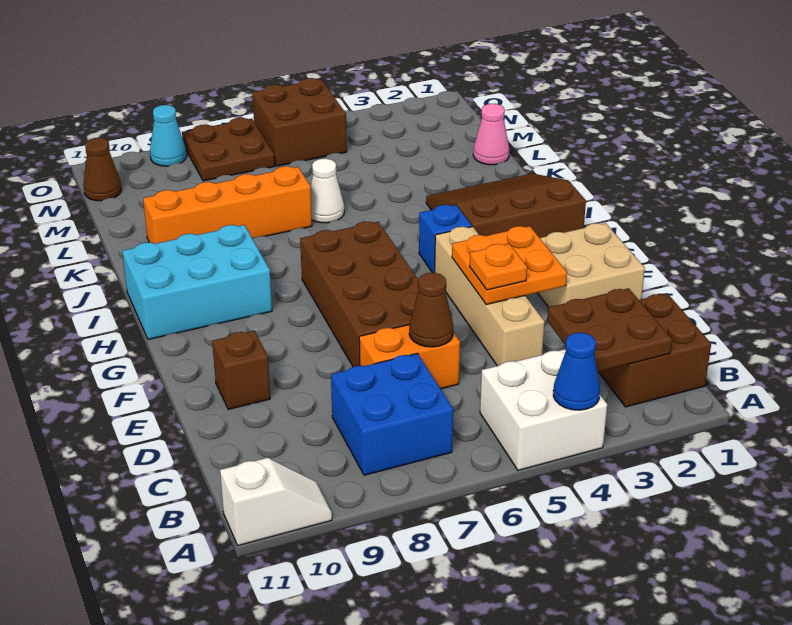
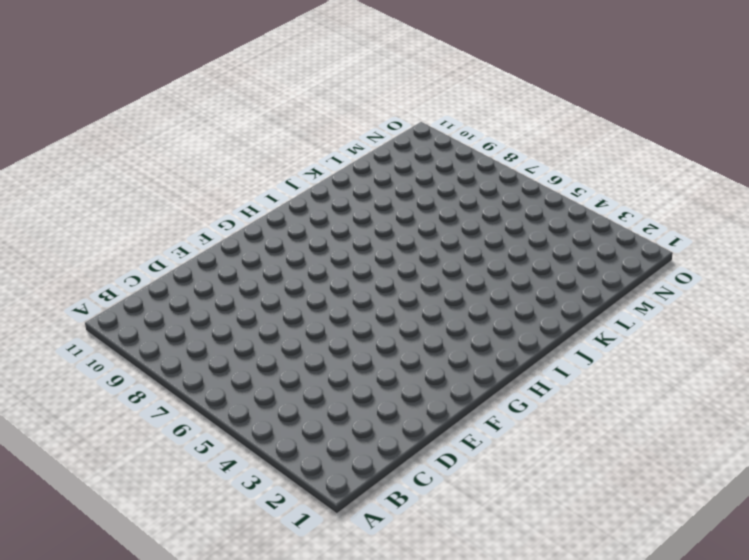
none -> white brick A4:B5 level 1
none -> white slope A10:A11 level 1 top 11
none -> brown brick B1:C2 level 1

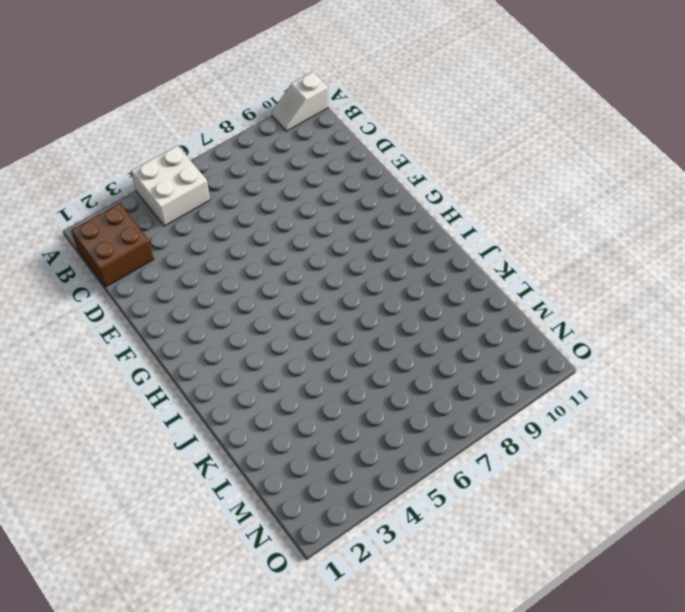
none -> blue brick B7:C8 level 1
none -> tan brick D4:G4 level 1
none -> orange brick D6:D7 level 1

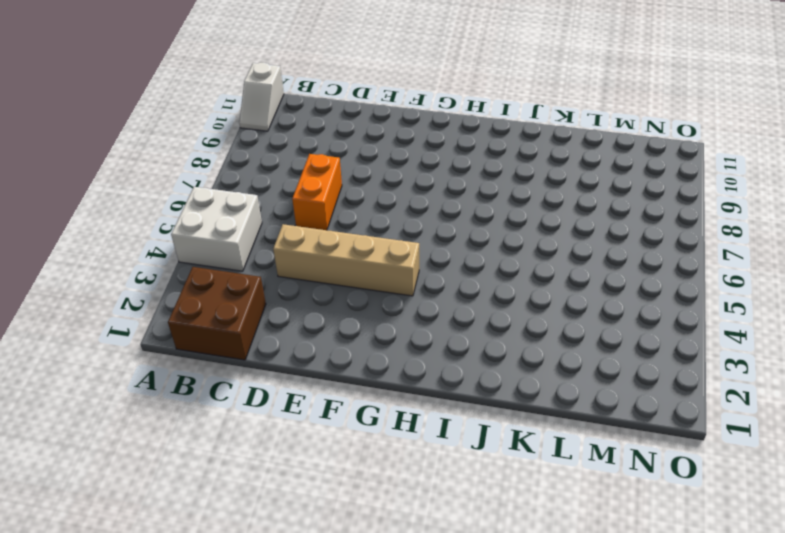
none -> blue brick B7:C8 level 1
none -> tan brick E1:F2 level 1
none -> brown brick E6:H7 level 1

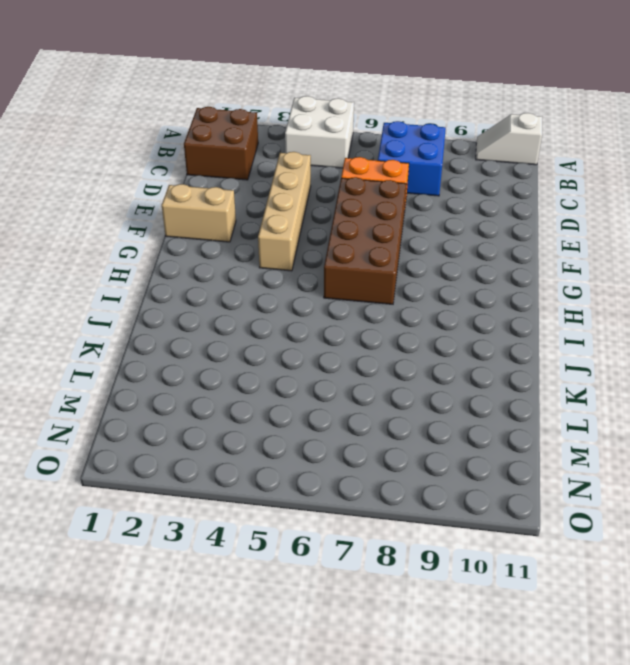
tan brick F1:F2 level 1 -> tan brick E1:F2 level 1
none -> brown brick E10 level 1
none -> brown slope H1:J3 level 1 top H
none -> blue brick H4 level 1

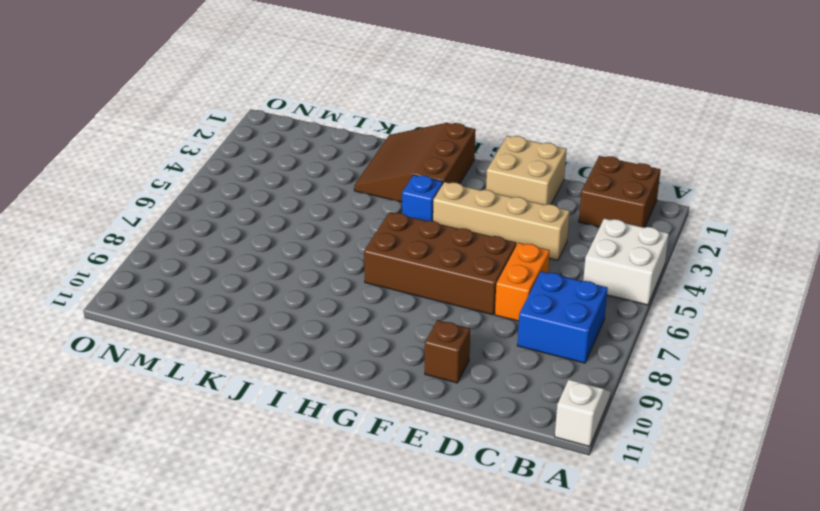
none -> cyan brick H9:I11 level 1
none -> white cone K6 level 1
none -> orange brick K7:K10 level 1

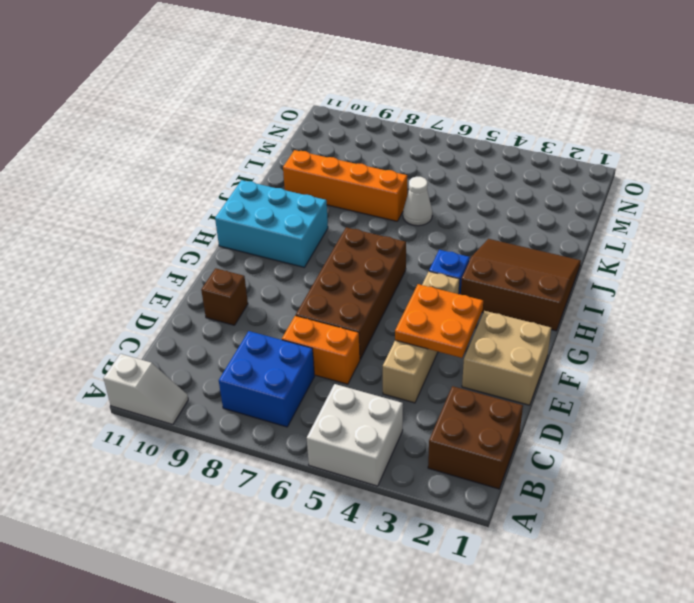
none -> pink cone L1 level 1
none -> brown brick N5:O6 level 1
none -> brown plate N7:O8 level 1

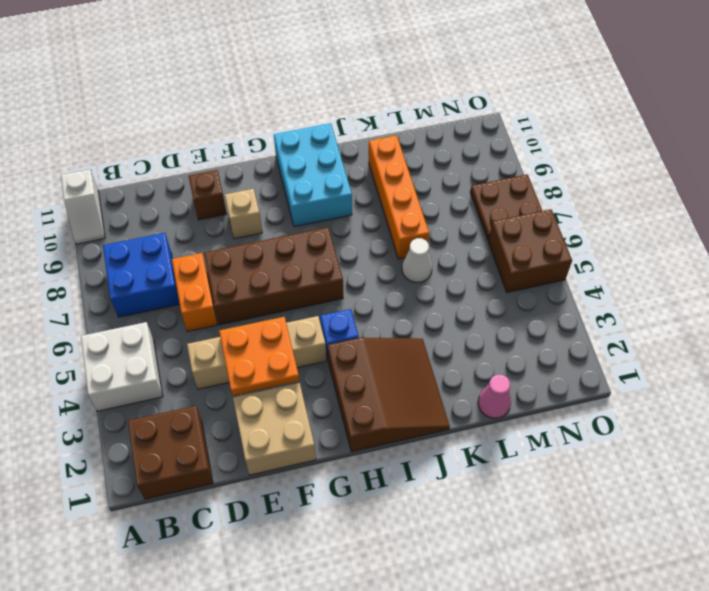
tan brick F9 level 1 -> none
none -> brown cone N11 level 1
none -> cyan cone O9 level 1
none -> blue cone A4 level 2

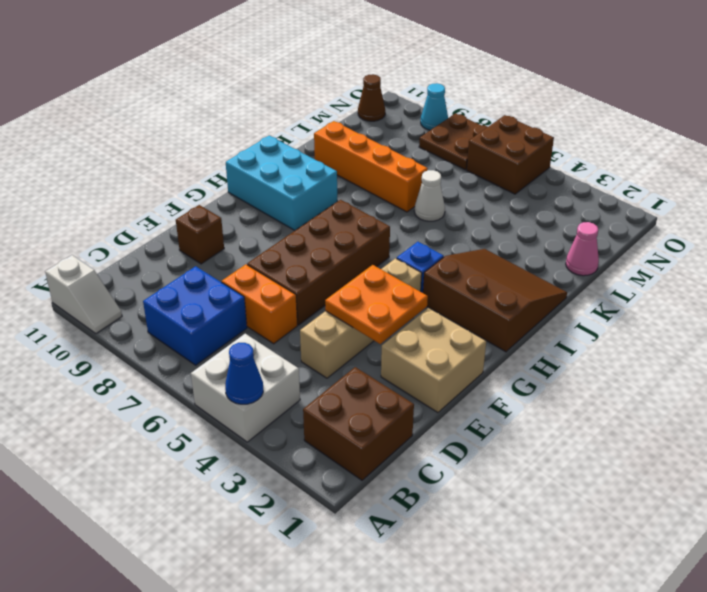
none -> brown plate B2:C3 level 2
none -> brown cone D6 level 2
none -> orange plate E4 level 3

